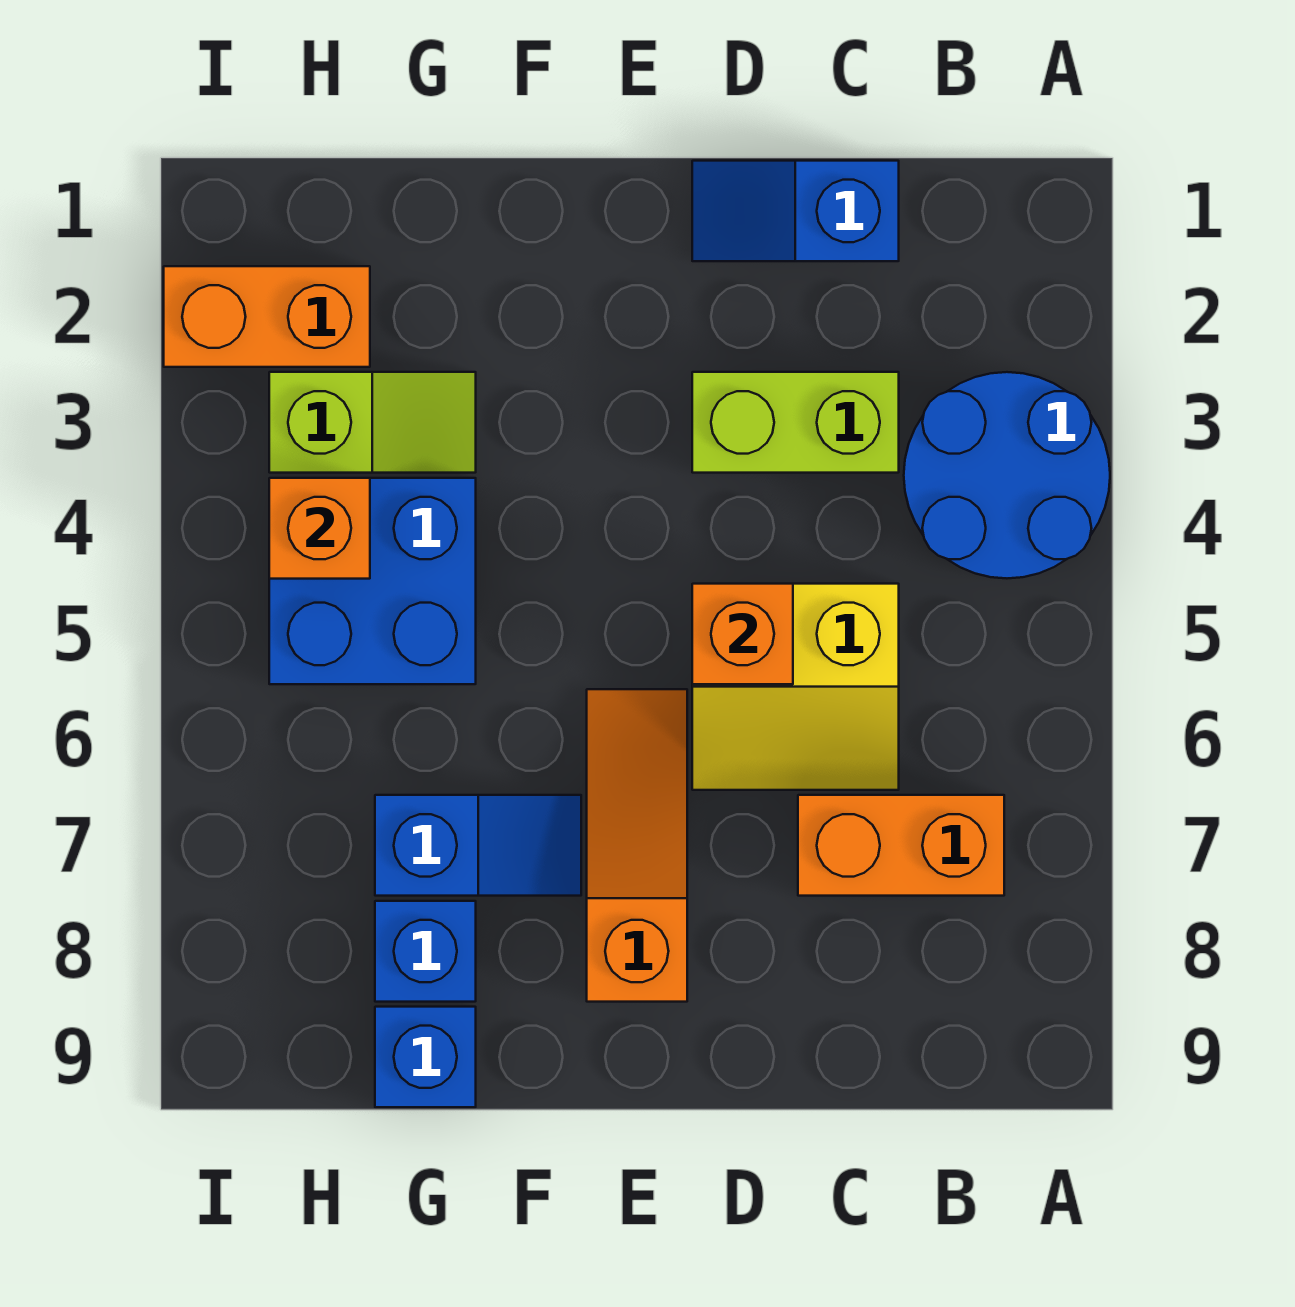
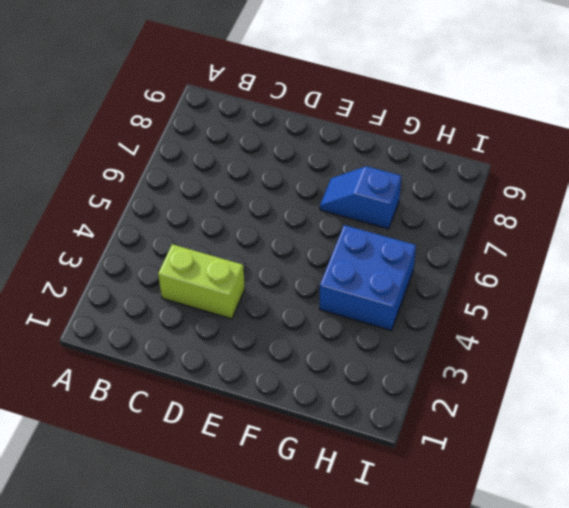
none -> blue round brick A3:B4 level 1
none -> orange brick B7:C7 level 1
none -> blue slope C1:D1 level 1 top C

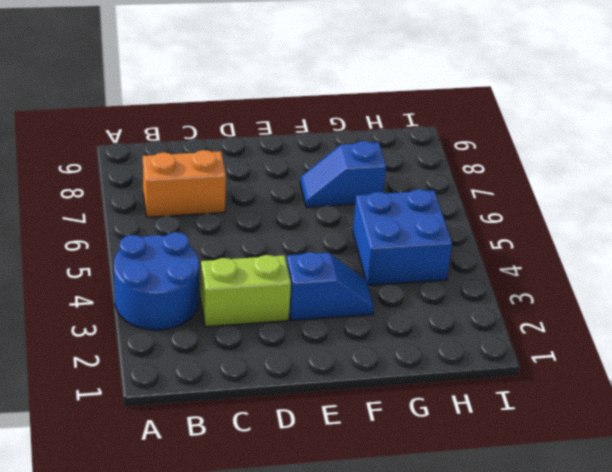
blue slope E3:F3 level 1 top E -> blue slope C1:D1 level 1 top C
none -> yellow slope C5:D6 level 1 top 5
none -> orange slope E6:E8 level 1 top 8
none -> lime slope G3:H3 level 1 top H

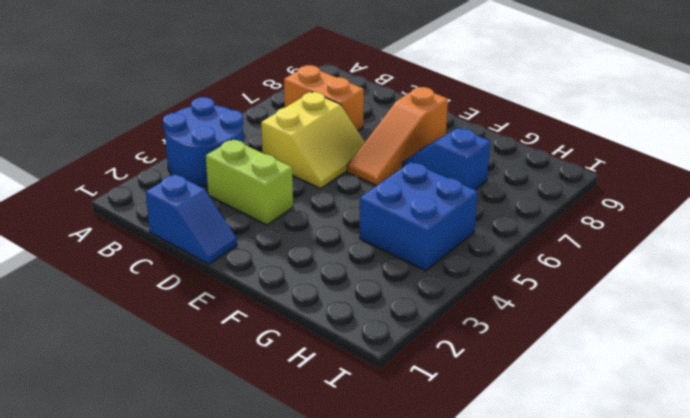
yellow slope C5:D6 level 1 top C -> yellow slope C5:D6 level 1 top 5
none -> lime slope G3:H3 level 1 top H
none -> blue brick G8 level 1
none -> blue brick G9 level 1

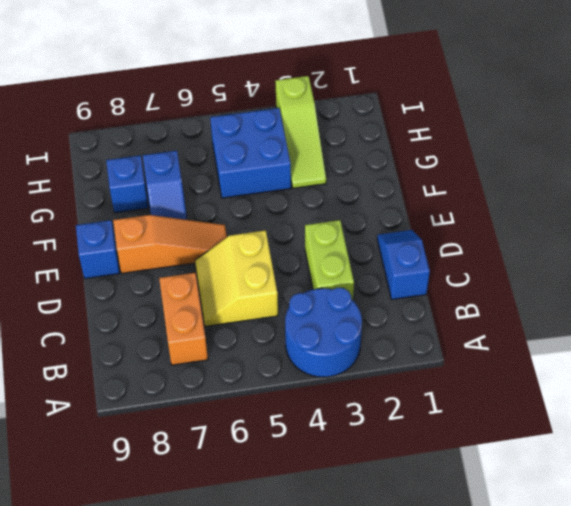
blue brick E9 level 1 -> blue brick G9 level 1
lime slope G3:I3 level 1 top I -> lime slope G3:H3 level 1 top H
none -> orange brick H2:I2 level 1
none -> orange brick D5 level 2
none -> orange brick H4 level 2

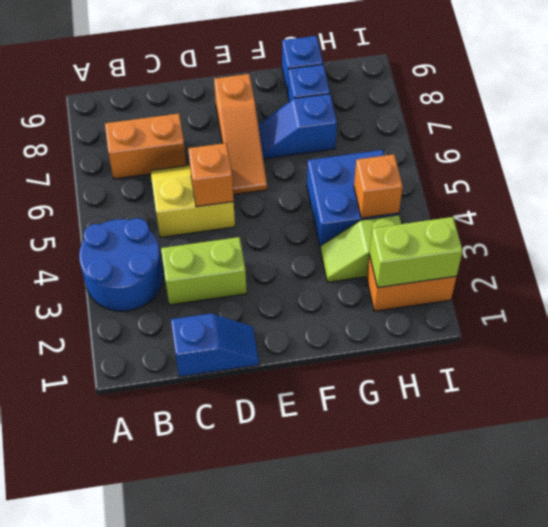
lime brick H2:I2 level 2 -> none

